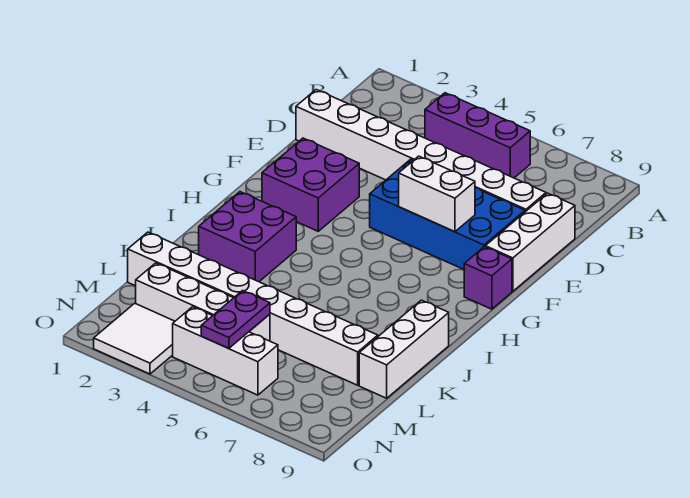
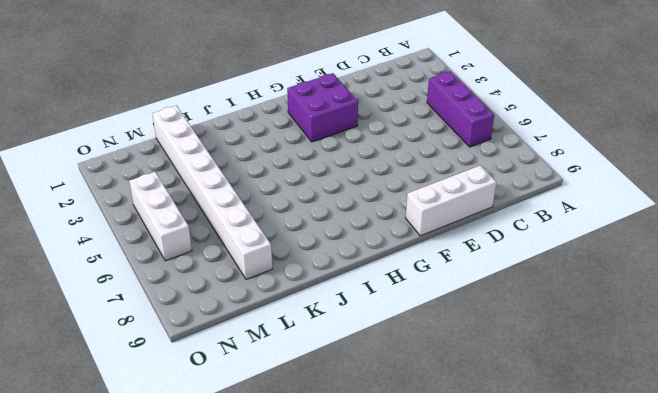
none -> white brick D1:D8 level 1
none -> blue brick E5:F8 level 1
none -> purple brick G9 level 1

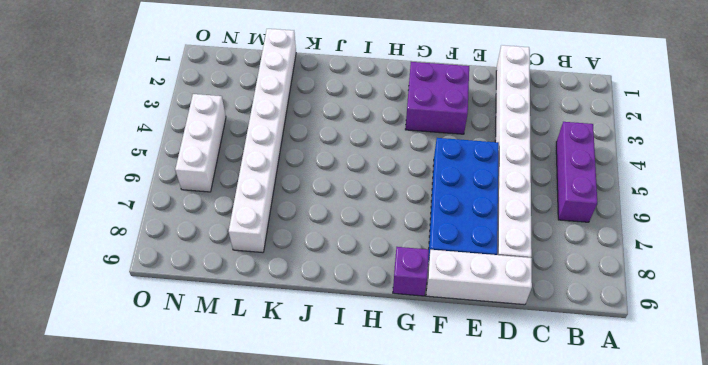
none -> purple brick I2:J3 level 1
none -> white brick J9:L9 level 1
none -> white brick M2:M5 level 1

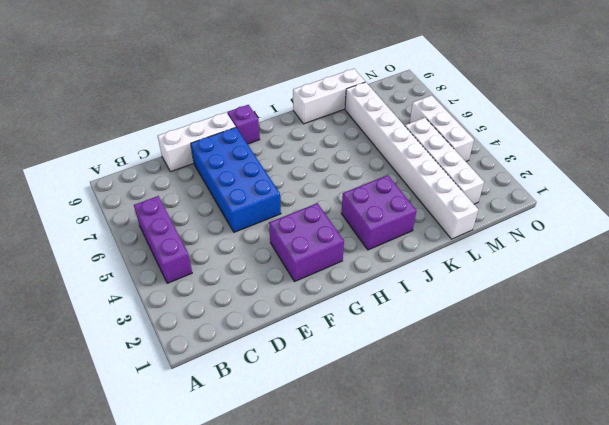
none -> white brick D1:D8 level 1
none -> white tile N2:O3 level 1
none -> white brick F6:F7 level 2

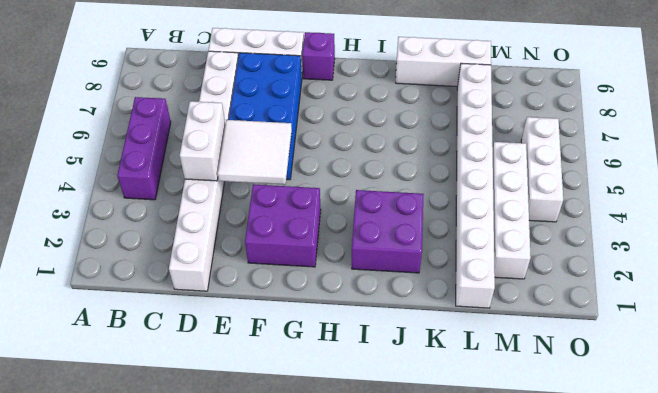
white brick D4:D5 level 2 -> white brick F6:F7 level 2
white tile E4:F5 level 2 -> white tile N2:O3 level 1
none -> purple plate M5:N5 level 2

